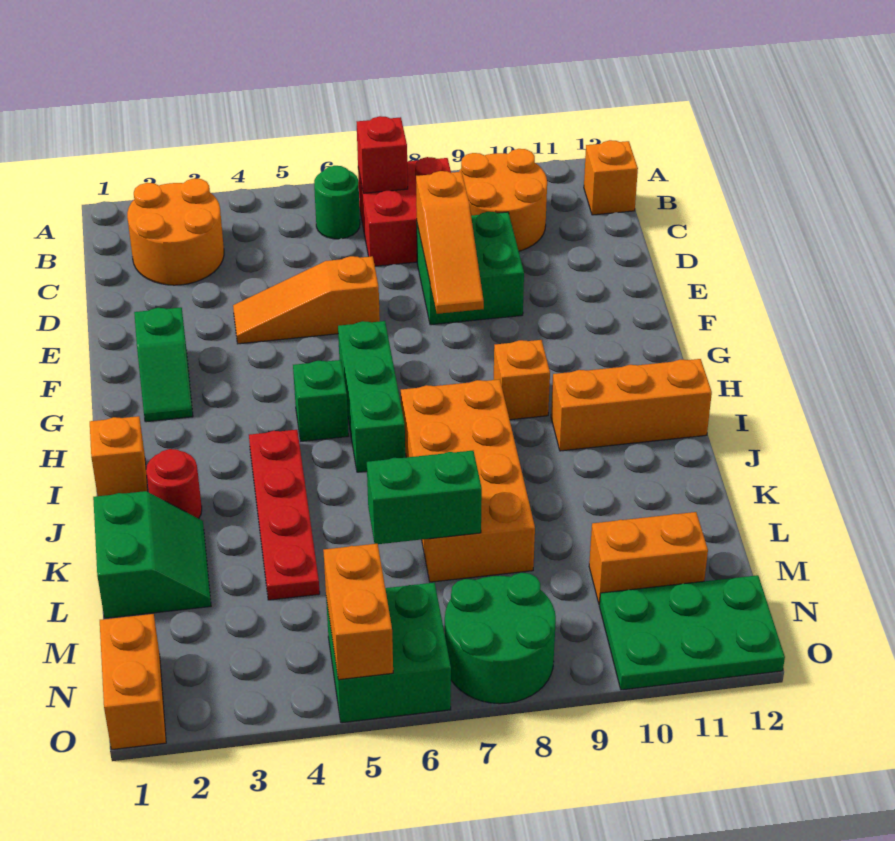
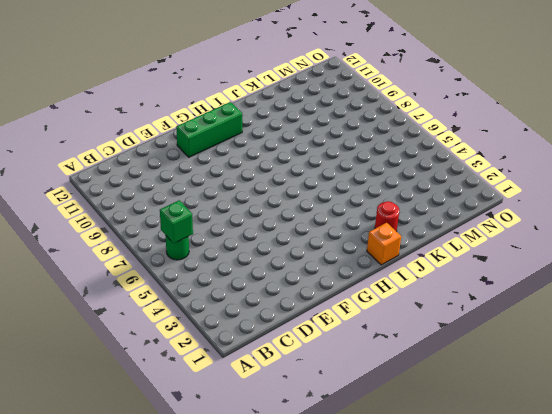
green brick B6 level 2 -> green brick H5 level 1
green brick F11:H11 level 1 -> green brick G6:I6 level 1
none -> orange round brick B2:C3 level 1
none -> red brick B7:C8 level 1
none -> orange round brick B9:C10 level 1

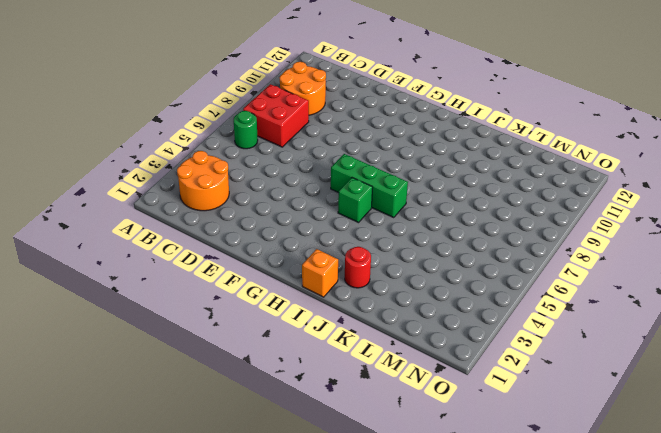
none -> orange brick B12 level 1
none -> green brick D8:E9 level 1
none -> orange slope E4:E6 level 1 top 6

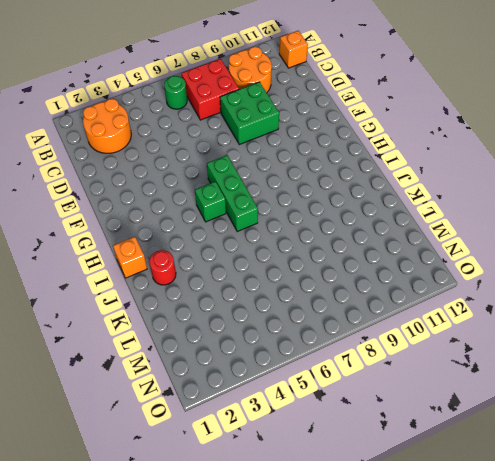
none -> orange slope E4:E6 level 1 top 6
none -> green slope F2:G2 level 1 top F
none -> orange brick H9 level 1

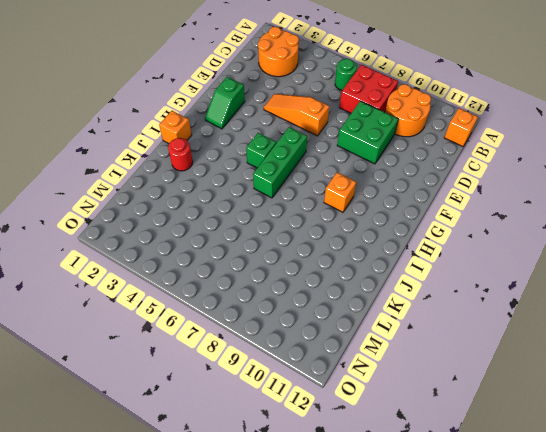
none -> red plate I4:L4 level 1
none -> orange brick I7:L8 level 1
none -> orange brick I10:I12 level 1

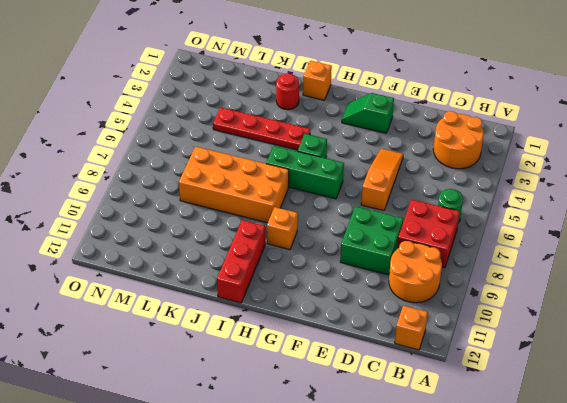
red brick I10:I12 level 1 -> orange brick I10:I12 level 1
none -> green slope K1:L2 level 1 top 1
none -> orange brick M10:M11 level 1
none -> orange brick N1:O1 level 1

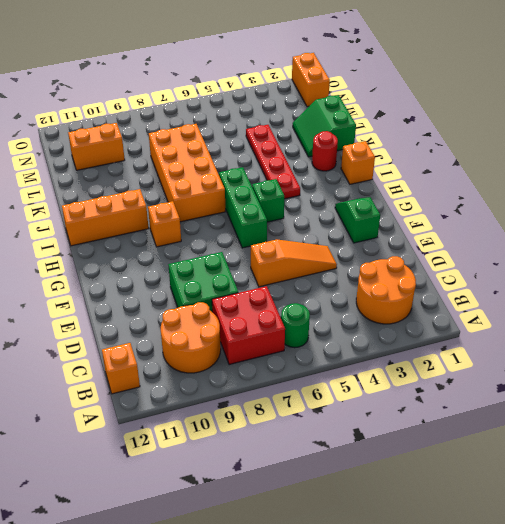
none -> green brick N5:O6 level 1
none -> green round brick N7:O8 level 1
none -> green plate N10:O12 level 1

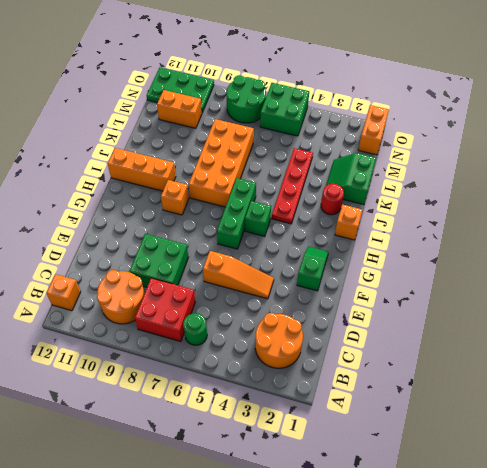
none -> red brick B7 level 2
none -> orange slope D8:F8 level 2 top D
none -> green brick L6:L7 level 2

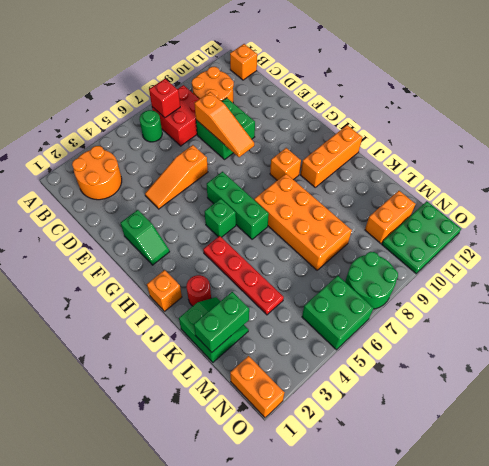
green brick L1:L2 level 2 -> green brick L6:L7 level 2
none -> orange brick N5:O5 level 2

